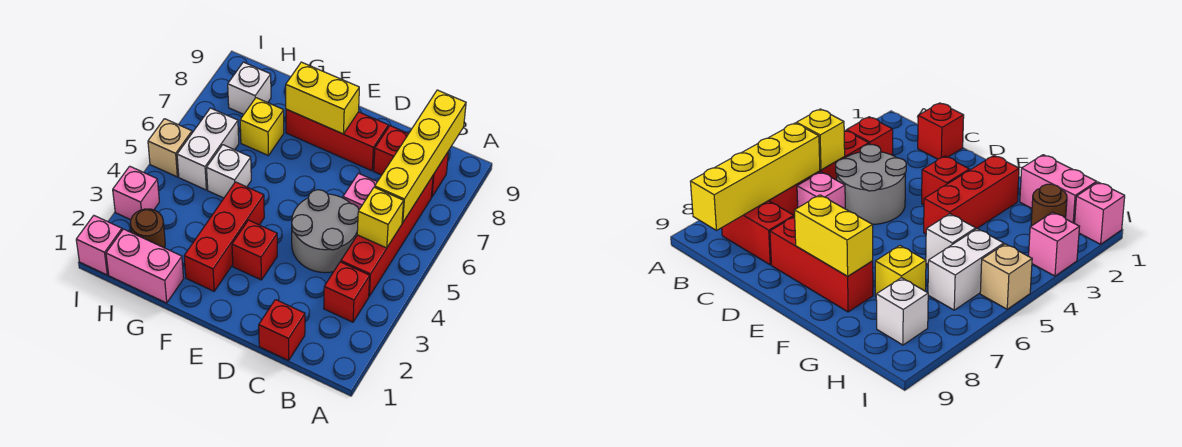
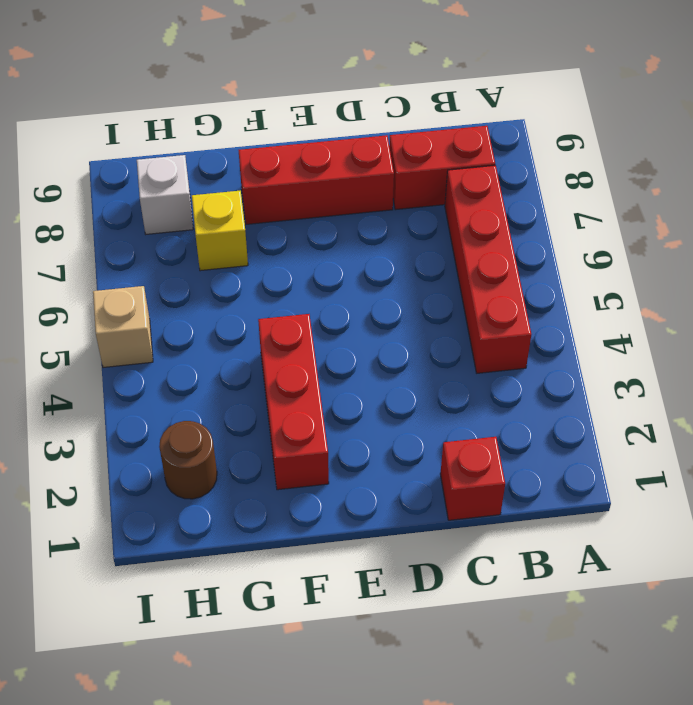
none -> red brick B3 level 1
none -> grey round brick C4:D5 level 1
none -> pink brick C6 level 1

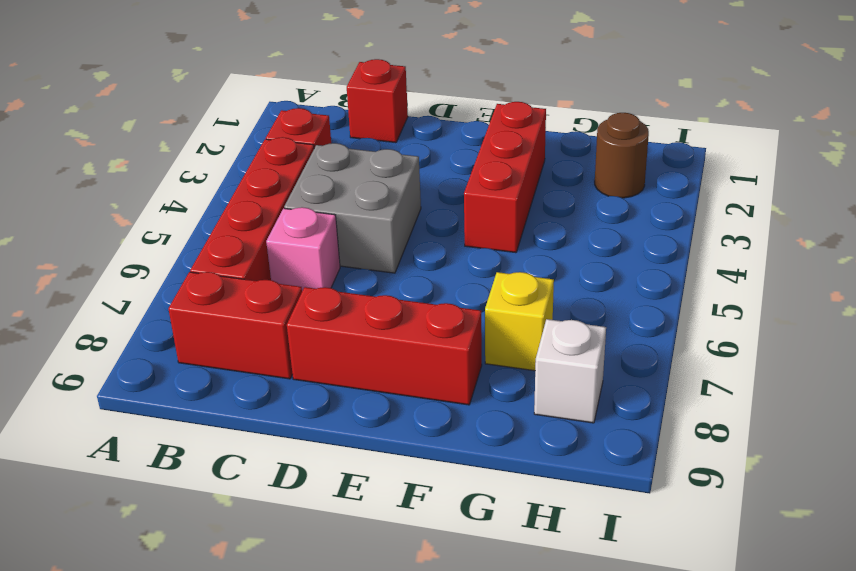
grey brick C4:D5 level 1 -> grey round brick C4:D5 level 1
none -> red brick E3 level 1
none -> pink brick G1:H1 level 1
none -> white brick G5 level 1

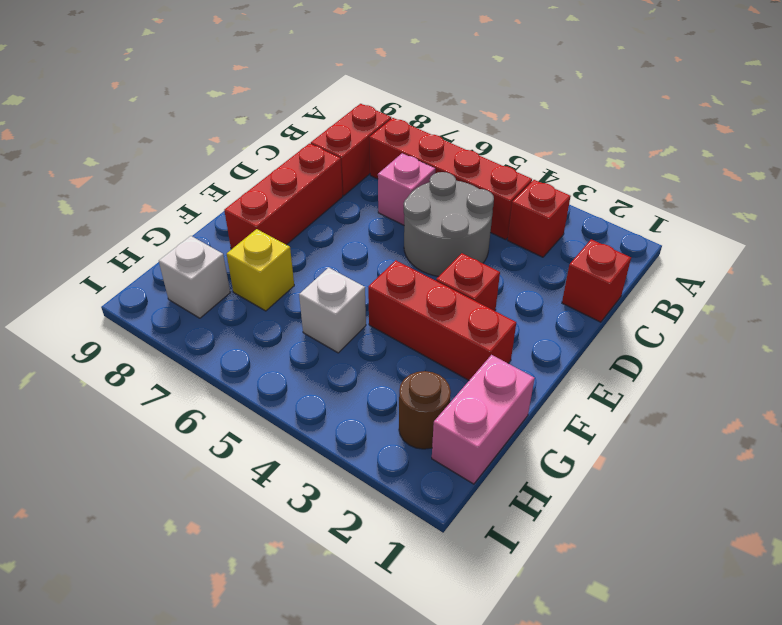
none -> white brick H5:H6 level 1
none -> pink brick I1 level 1
none -> pink brick I3 level 1

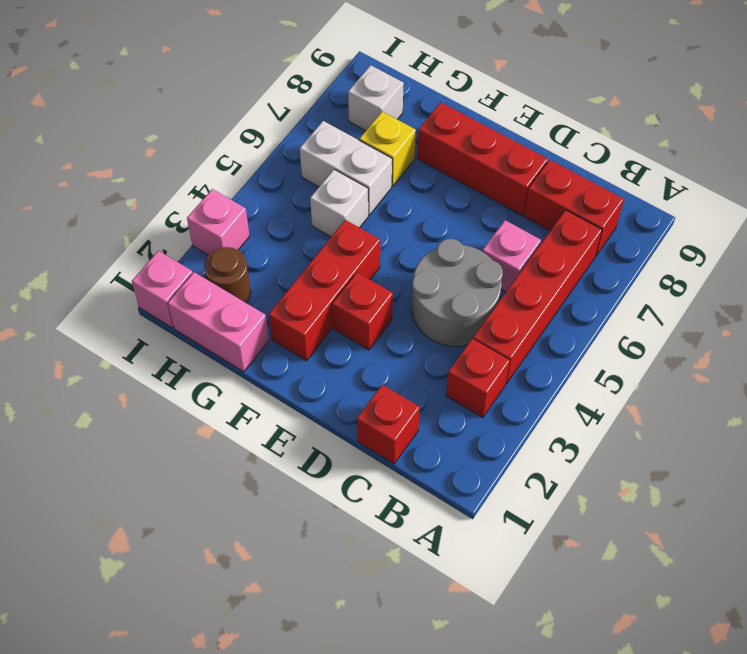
white brick G6:H6 level 1 -> white brick H5:H6 level 1
none -> tan brick I5 level 1
none -> yellow brick B5 level 2
none -> yellow brick B6:B9 level 2

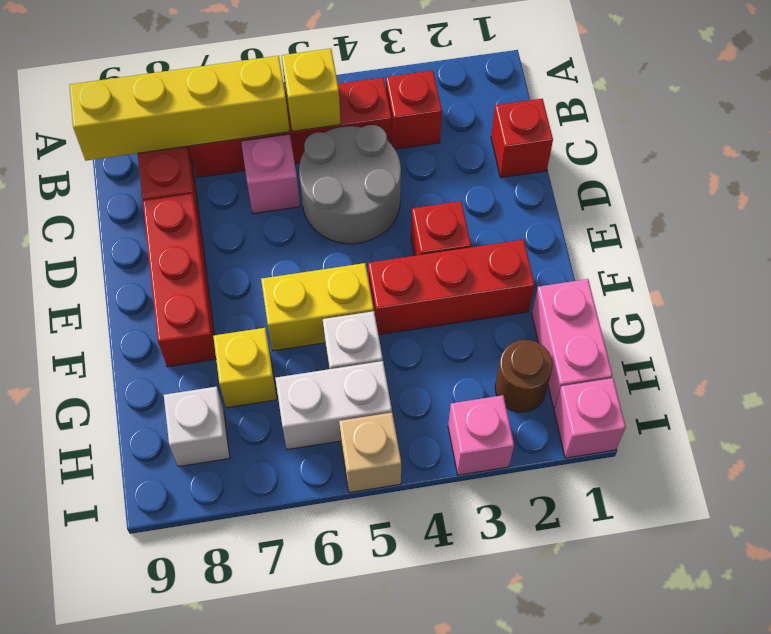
yellow brick F5:F6 level 1 -> yellow brick E8:F8 level 2

